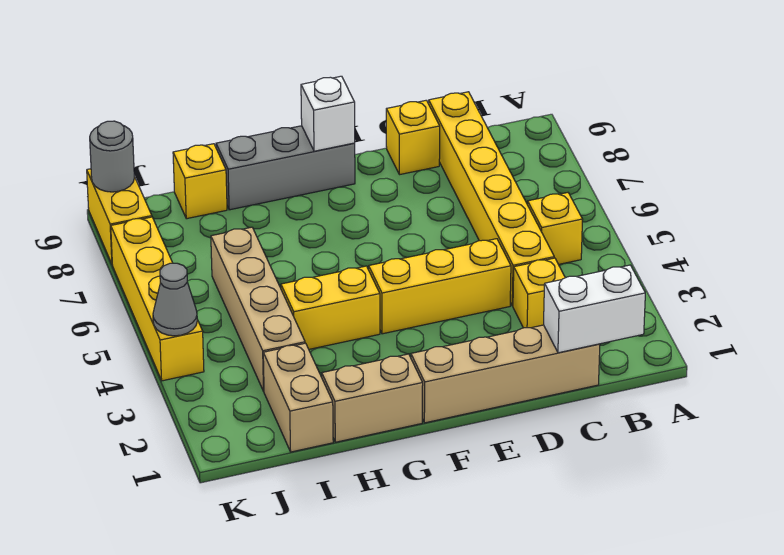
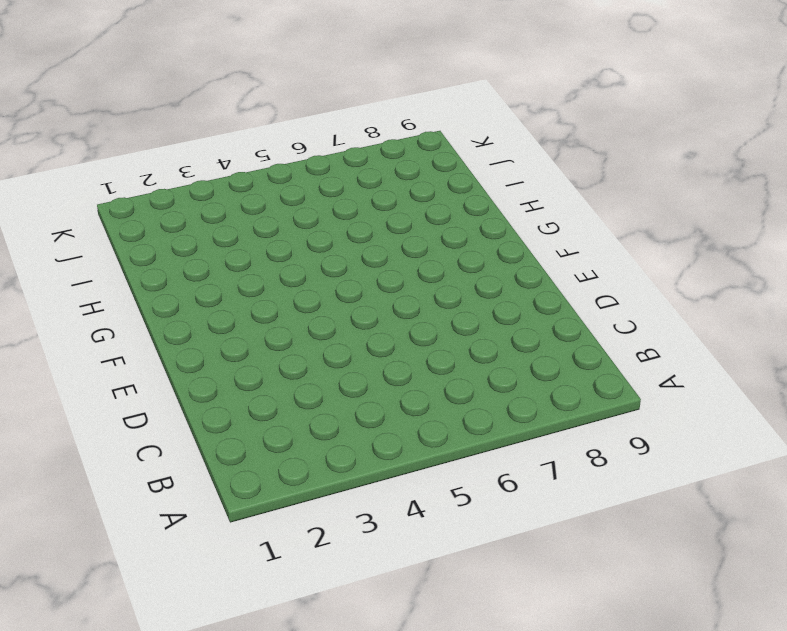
none -> yellow brick B5 level 1
none -> tan brick C1:F1 level 1
none -> yellow brick C3 level 1

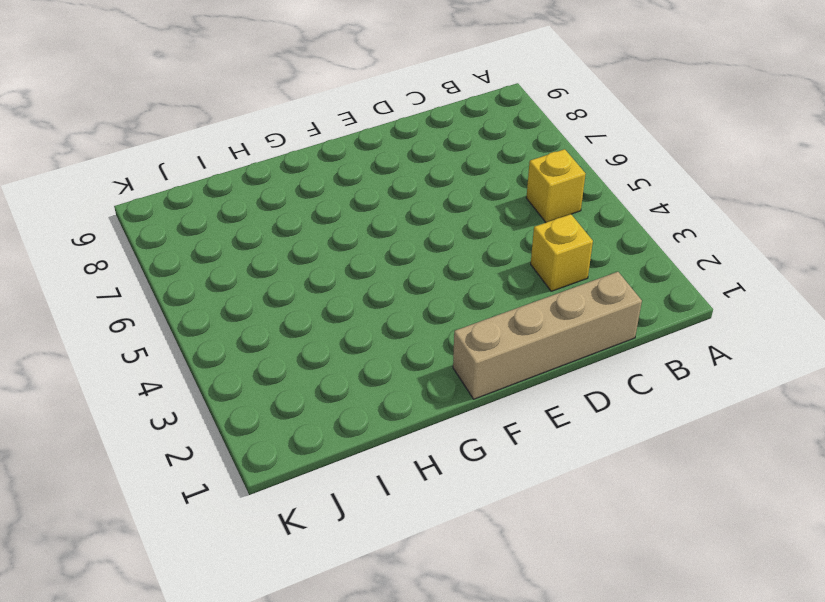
none -> yellow brick C4:C9 level 1
none -> yellow brick D4:F4 level 1
none -> yellow brick D9 level 1

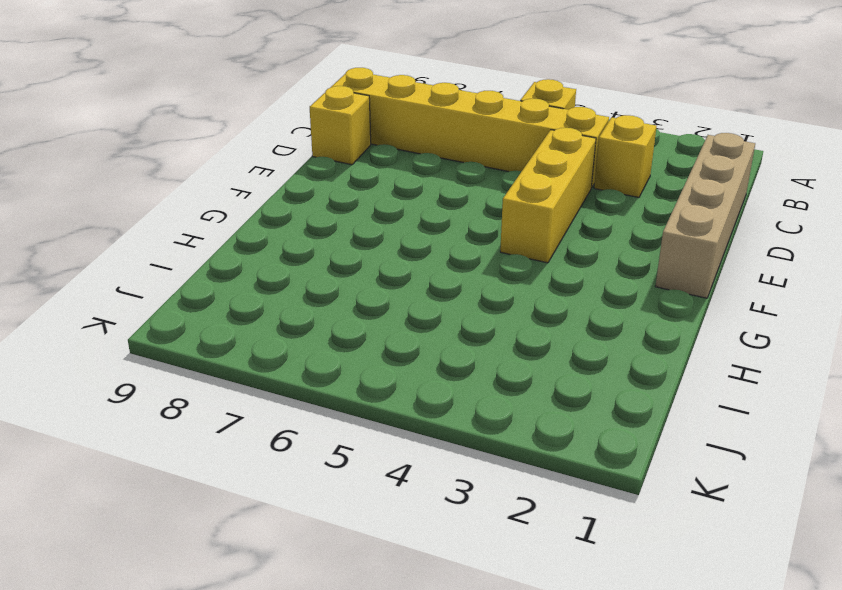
none -> grey brick F9:H9 level 1
none -> tan brick G1:H1 level 1
none -> yellow brick G4:H4 level 1

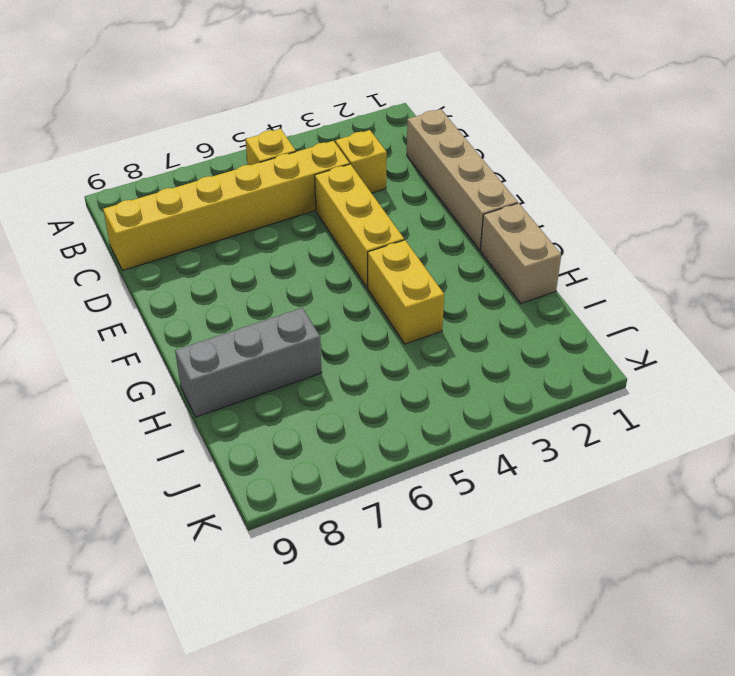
grey brick H7:H9 level 1 -> grey brick F9:H9 level 1
none -> yellow brick D9 level 1
none -> tan brick I1:I2 level 1
none -> tan brick I3:I6 level 1

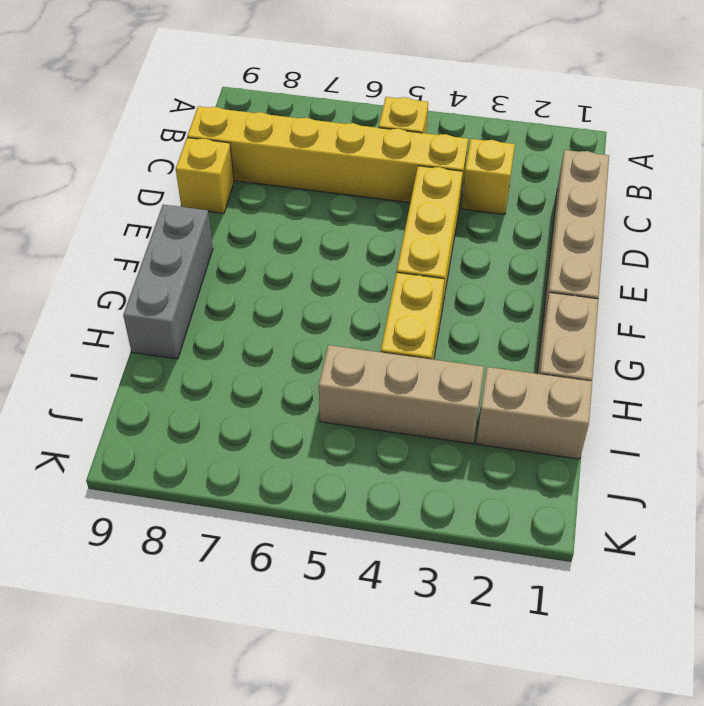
tan brick I3:I5 level 1 -> tan brick I3:I6 level 1
none -> yellow brick I9 level 1
none -> yellow brick K4:K7 level 1
none -> yellow brick K8:K9 level 1

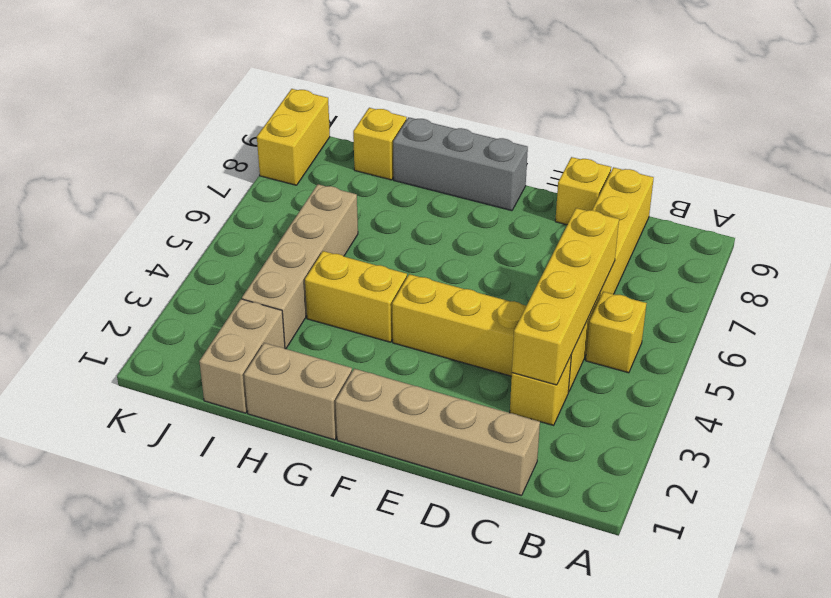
yellow brick C3:C6 level 2 -> yellow brick K4:K7 level 1
none -> white brick B1:C1 level 2
none -> white brick F9 level 2
none -> grey cone K4 level 2

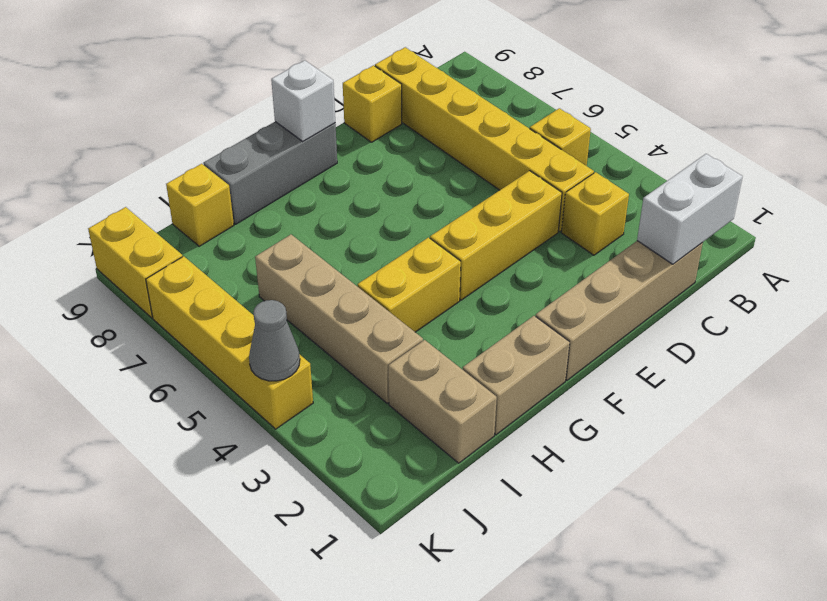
none -> grey round brick K9 level 2

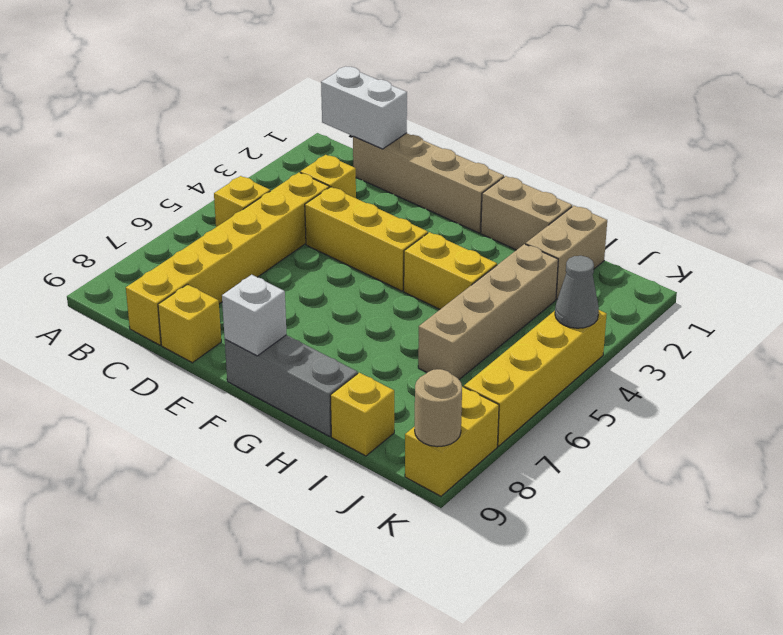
tan round brick K9 level 2 -> grey round brick K9 level 2

